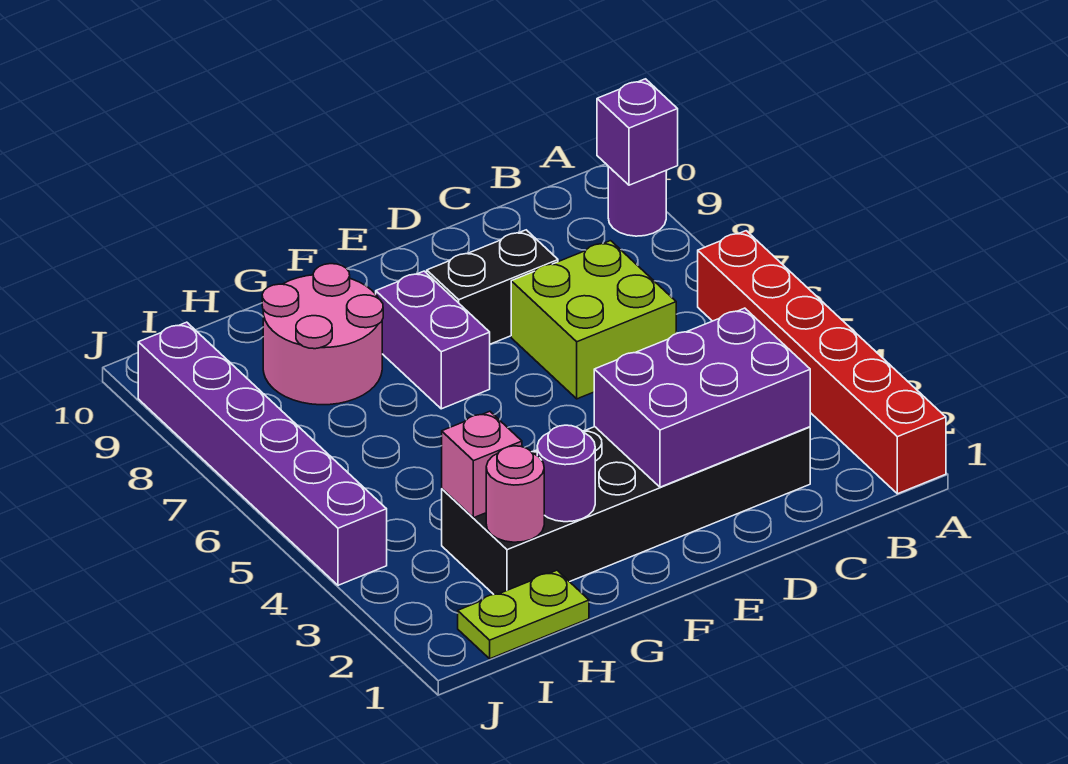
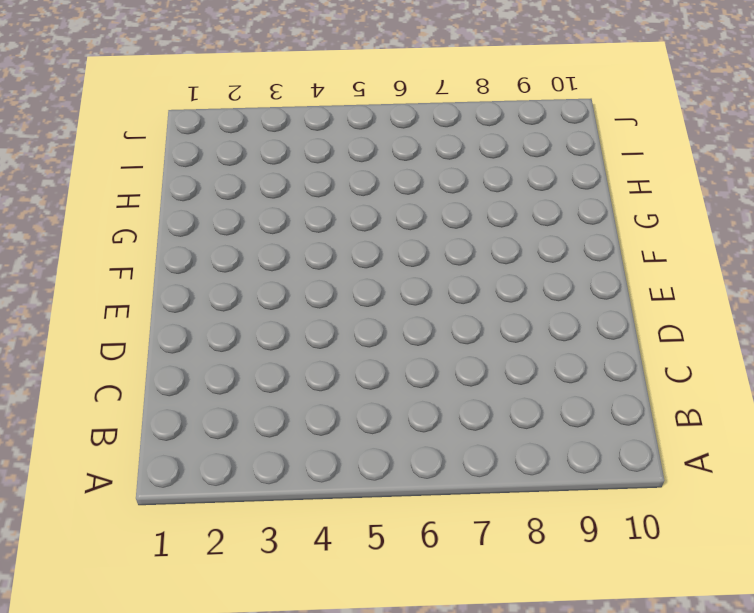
none -> red brick A1:A6 level 1
none -> purple round brick A9 level 1
none -> black brick C2:H3 level 1

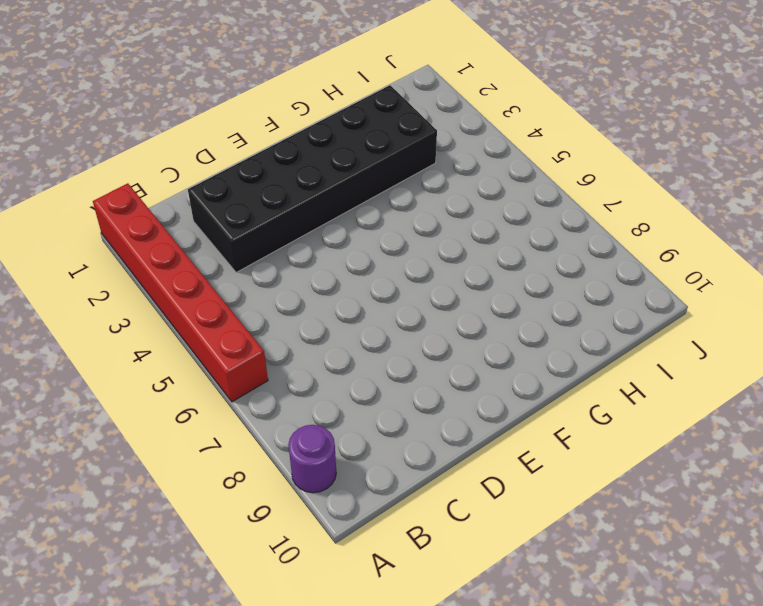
none -> lime brick C6:D7 level 1
none -> black brick D8:E8 level 1
none -> purple brick F7:F8 level 1

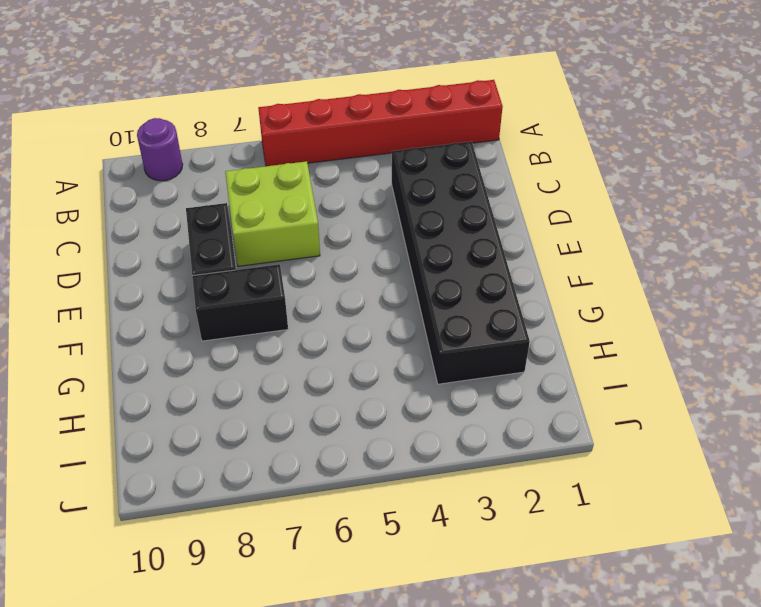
black brick F7:F8 level 1 -> purple brick F7:F8 level 1
none -> pink round brick G8:H9 level 1
none -> lime plate H1:I1 level 1
none -> purple brick J4:J9 level 1

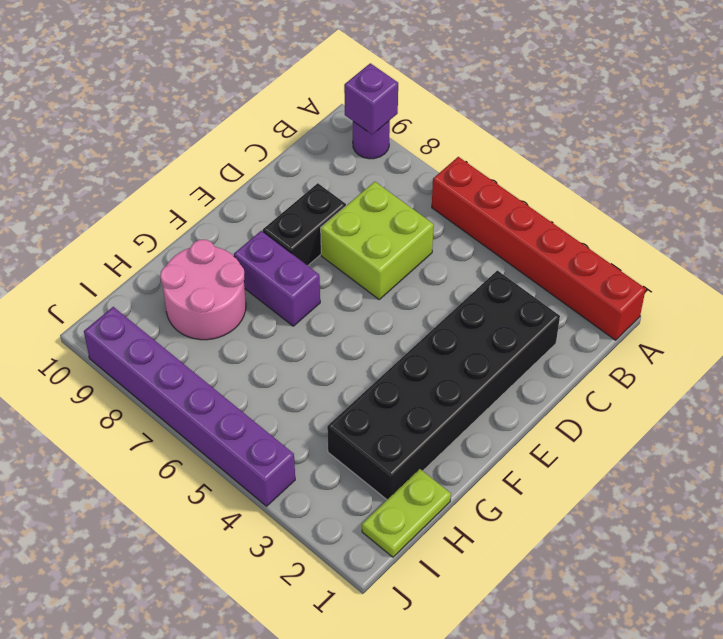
none -> purple brick C2:E3 level 2
none -> purple round brick G2 level 2
none -> pink round brick H2 level 2

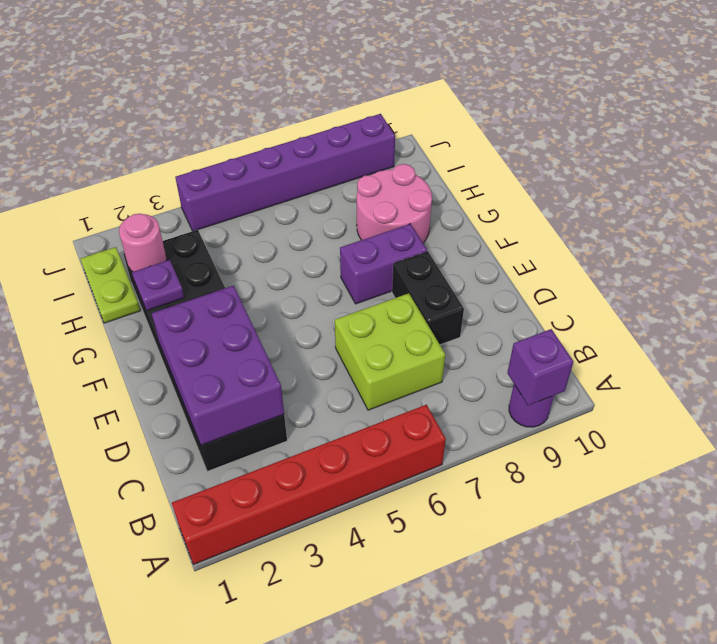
purple plate G2 level 2 -> purple round brick G2 level 2
none -> pink brick H3 level 2

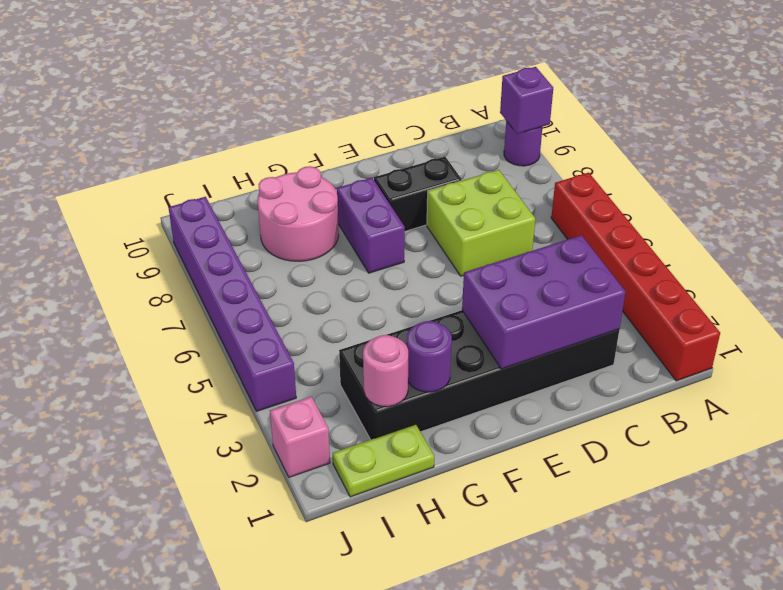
pink brick J2 level 1 -> pink brick H3 level 2

